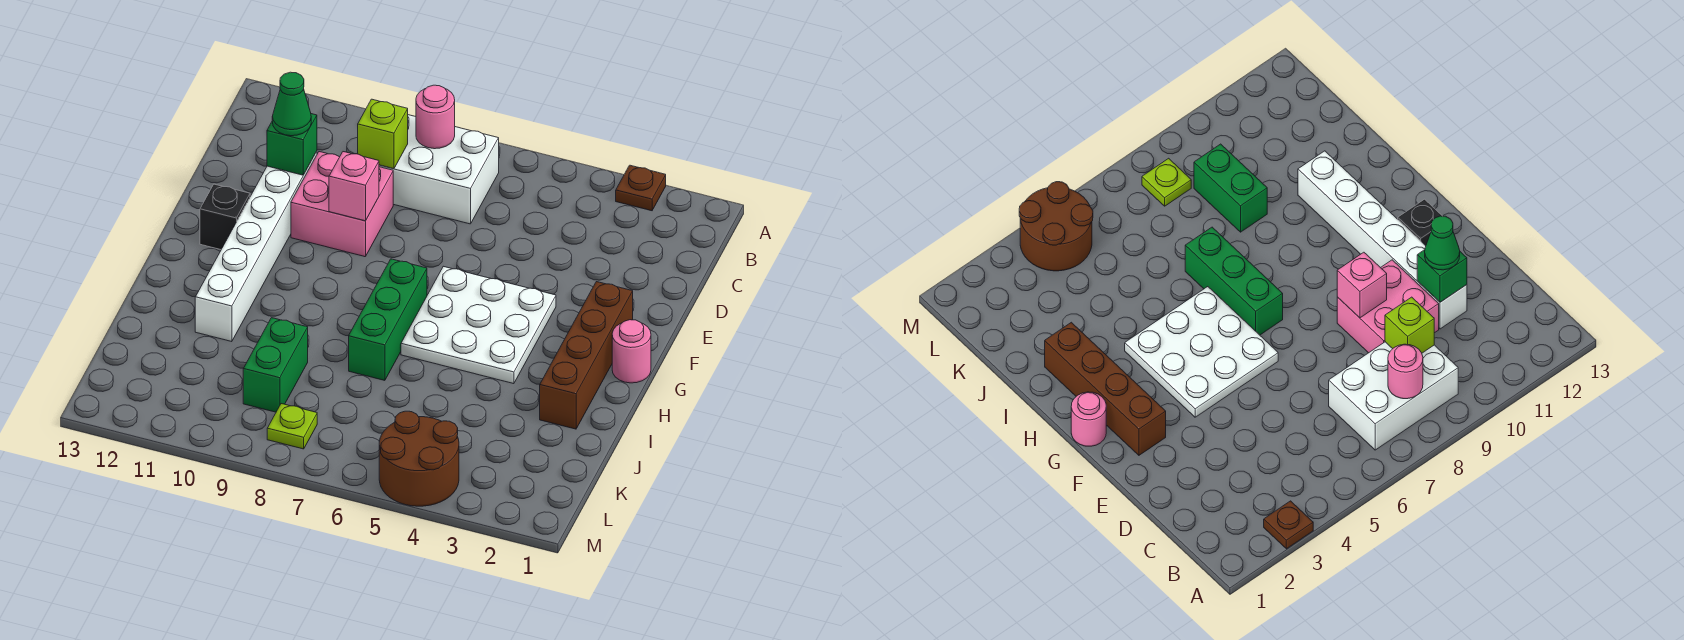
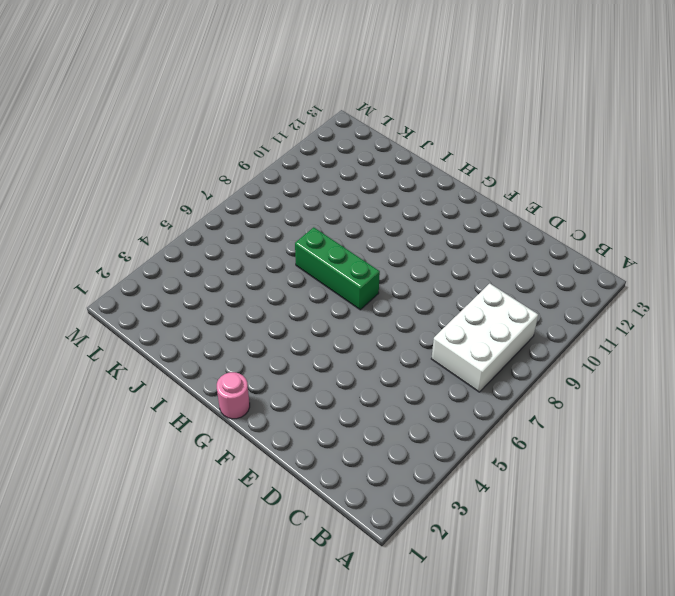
none -> brown plate A3 level 1
none -> pink brick D9:E10 level 1
none -> white brick D11:I11 level 1

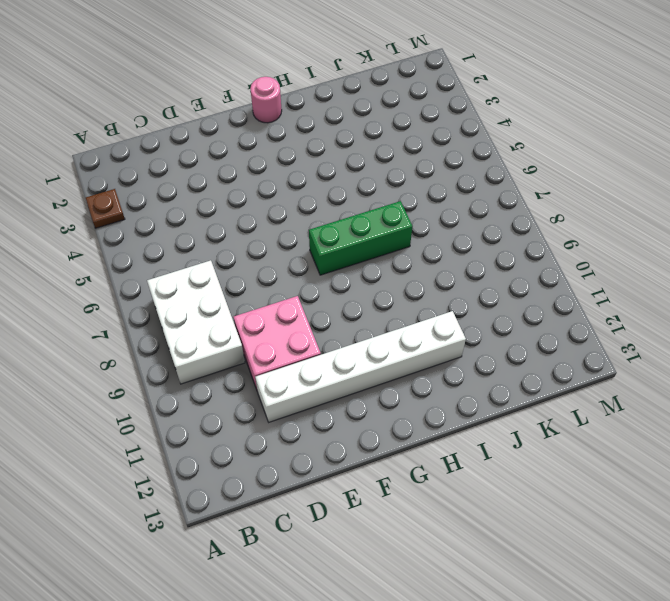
none -> brown brick F2:I2 level 1
none -> white plate F4:H6 level 1
none -> black brick F12 level 1

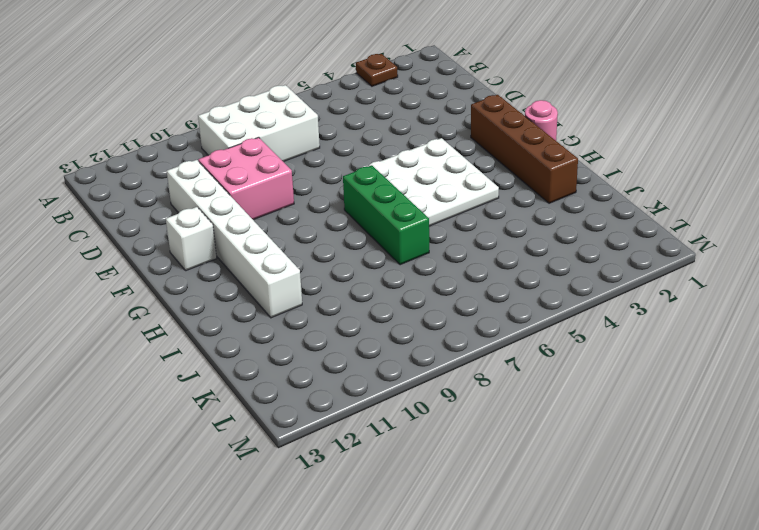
white brick F12 level 1 -> black brick F12 level 1
none -> green brick J9:K9 level 1
none -> brown round brick L4:M5 level 1
none -> lime plate L8 level 1

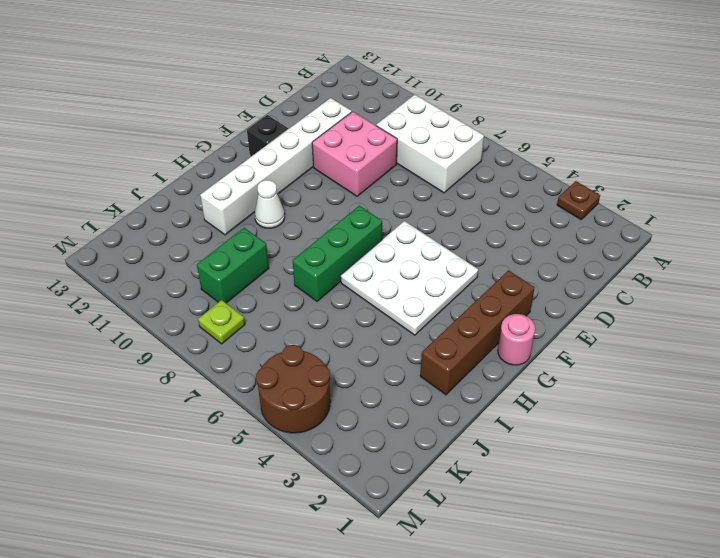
white cone H10 level 1 -> none
none -> pink round brick B8 level 2
none -> lime brick C9 level 2
none -> green brick D11 level 2

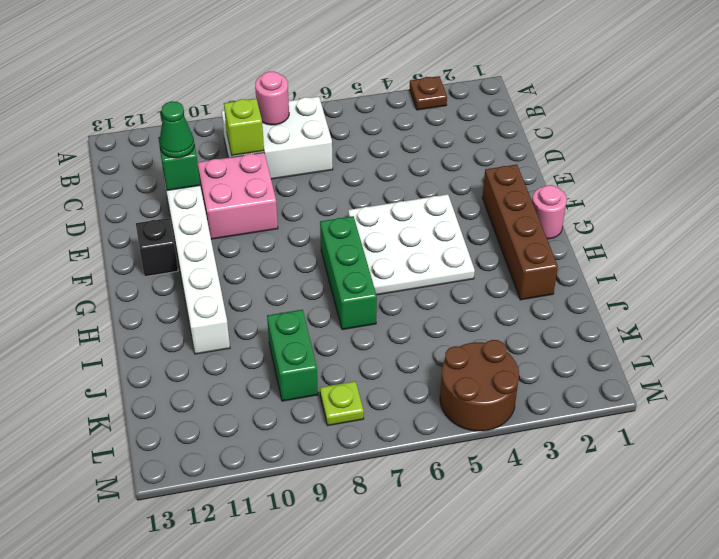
none -> pink brick E9 level 2

